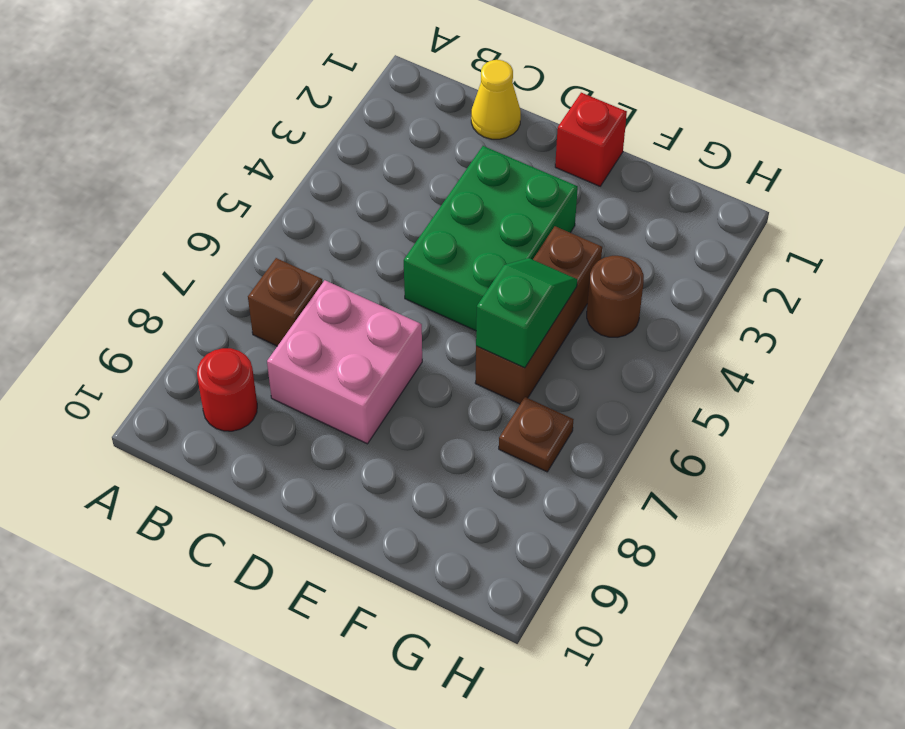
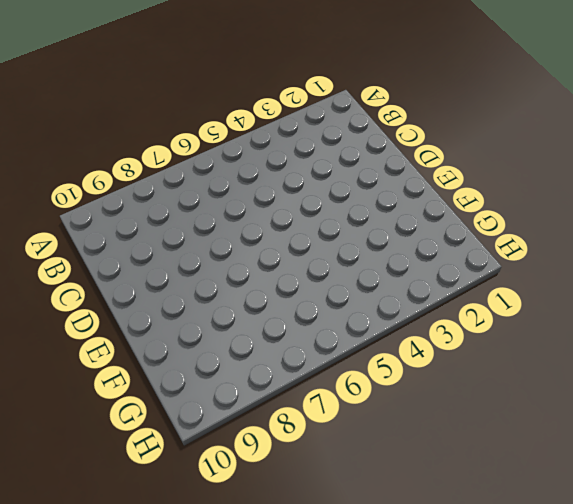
none -> brown brick B7 level 1
none -> red round brick B9 level 1

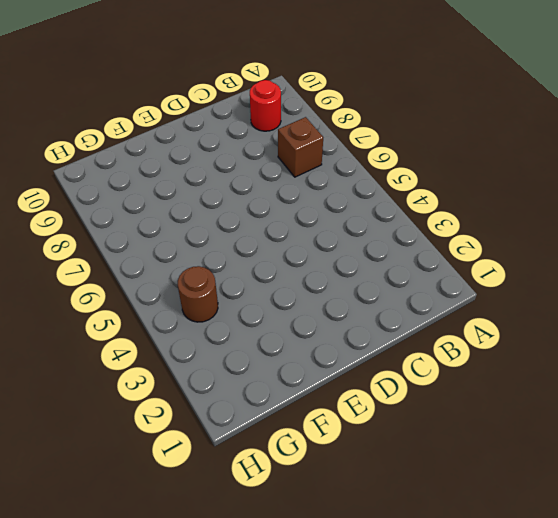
none -> yellow cone C1 level 1
none -> pink brick C7:D8 level 1

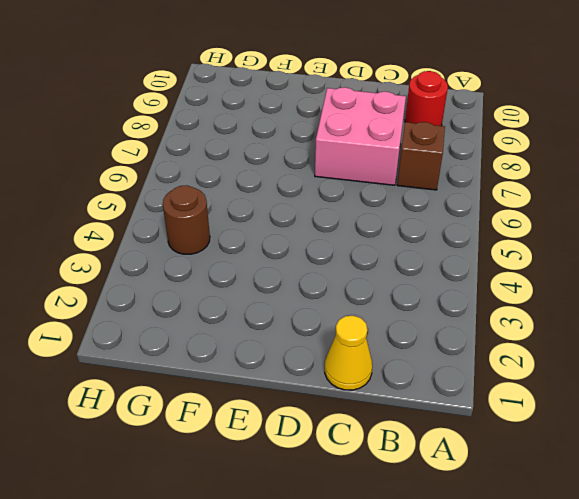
none -> green brick D3:E5 level 1
none -> red brick E1 level 1

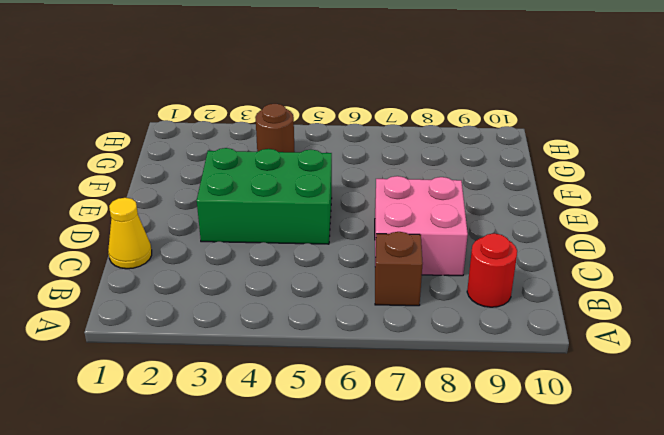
none -> red brick E1 level 1
none -> brown brick F4:F6 level 1

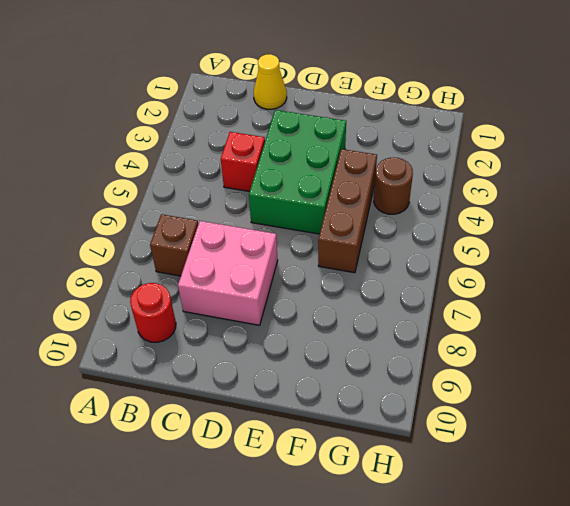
red brick C4 level 1 -> red brick E1 level 1
none -> brown plate G7 level 1
none -> green slope F5:F6 level 2 top 6

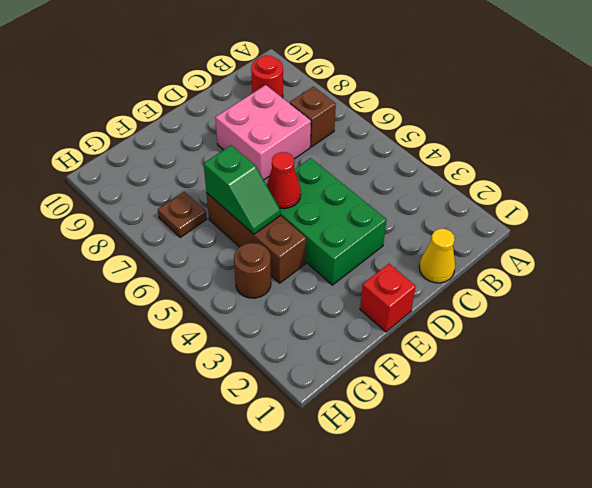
red cone E5 level 2 -> none

